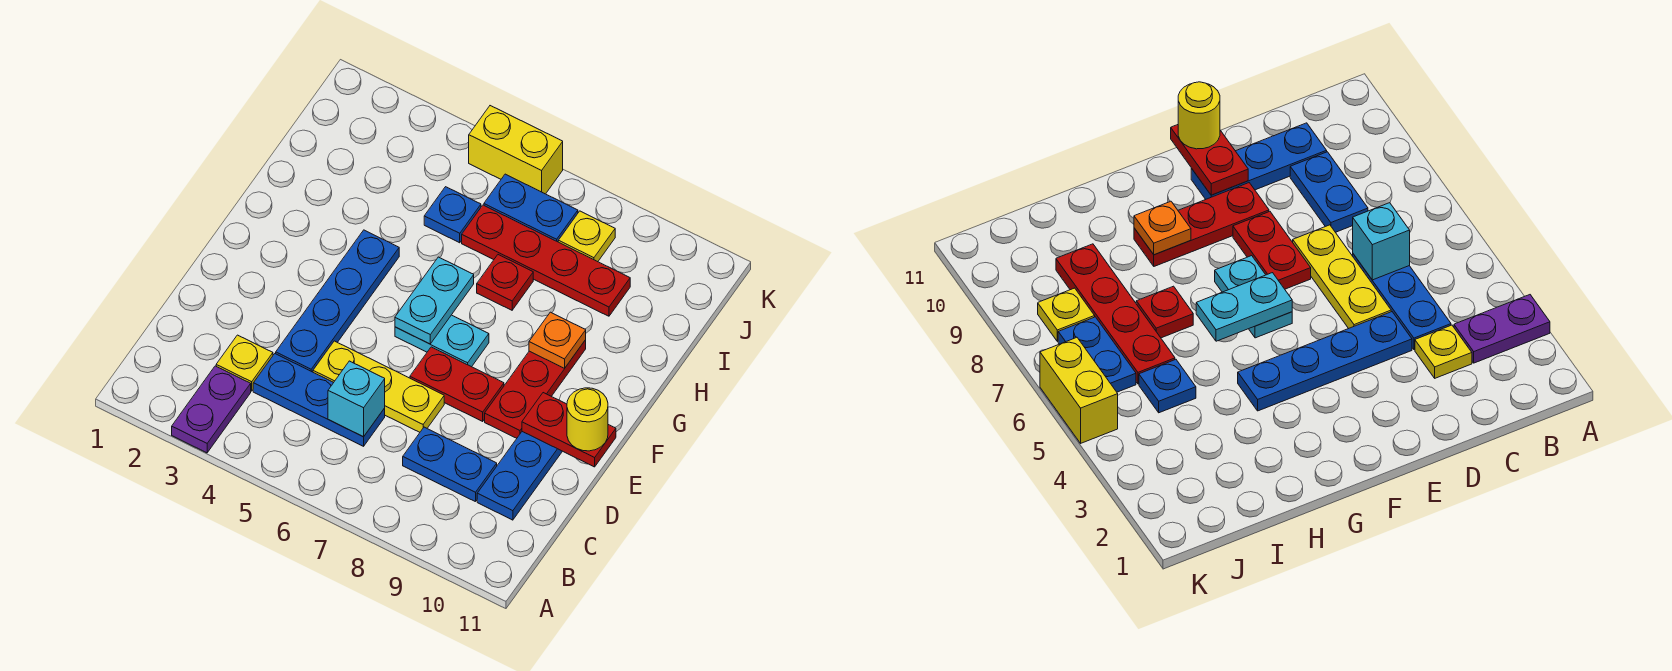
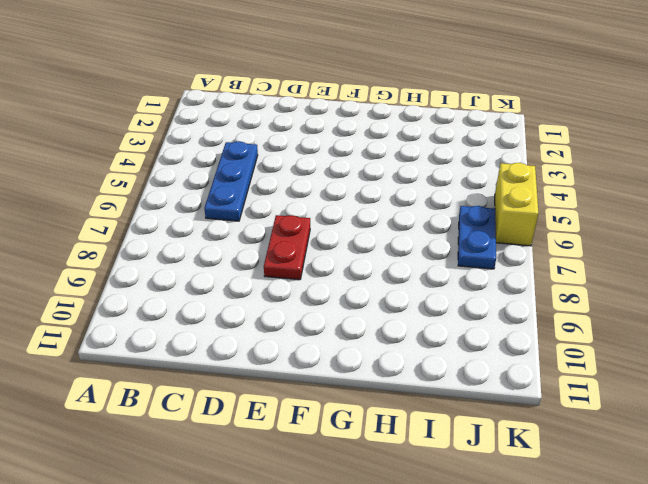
none -> purple plate A3:B3 level 1
none -> yellow plate C3 level 1
none -> blue plate C8:C9 level 1

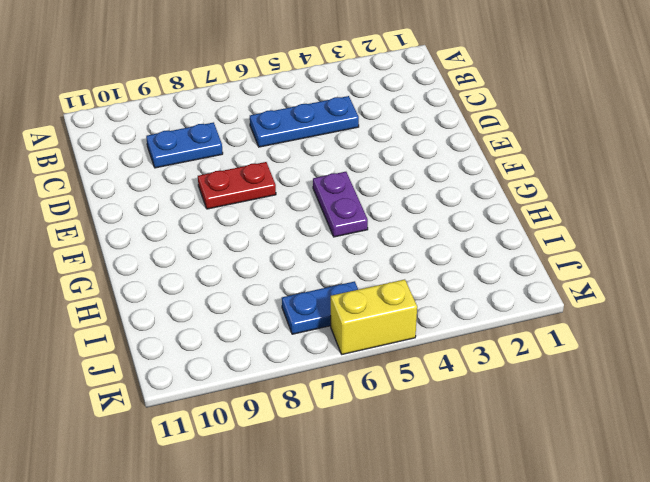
purple plate F5:G5 level 1 -> purple plate A3:B3 level 1
none -> yellow plate C3 level 1
none -> blue plate C10:E10 level 1
none -> blue plate D4:G4 level 1

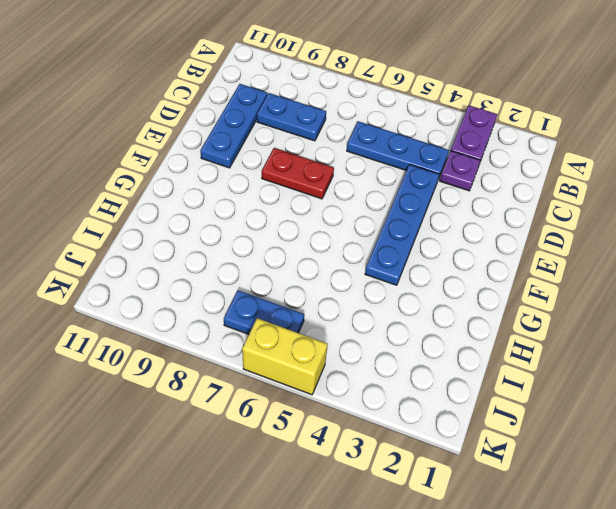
purple plate C3 level 1 -> yellow plate C3 level 1
none -> yellow plate D5:D7 level 1
none -> red plate E9:G9 level 1
none -> cyan plate F6:F7 level 1

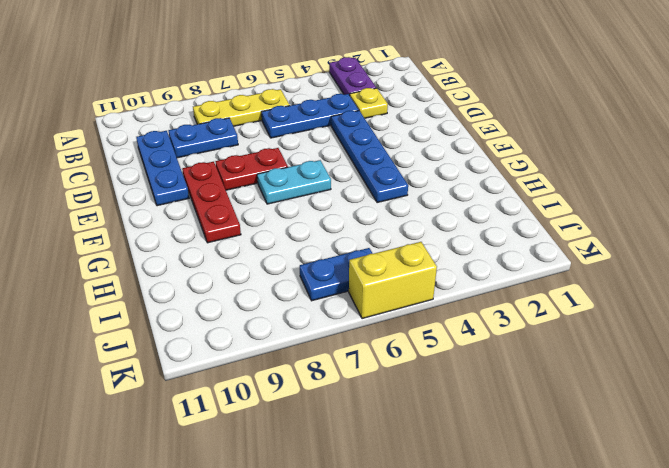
yellow plate B6:B8 level 1 -> yellow plate D5:D7 level 1
none -> red plate H7 level 1
none -> blue plate I5 level 1
none -> red plate I6:I9 level 1

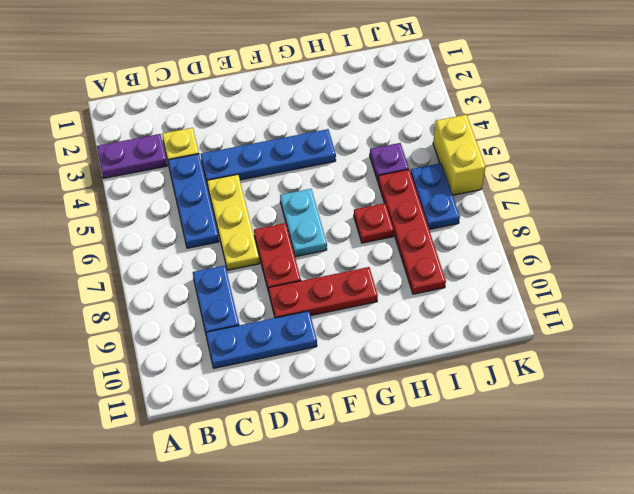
purple plate I5 level 1 -> blue plate I5 level 1
none -> yellow plate J8 level 1
none -> cyan brick C6 level 2
none -> red plate E10:E11 level 2

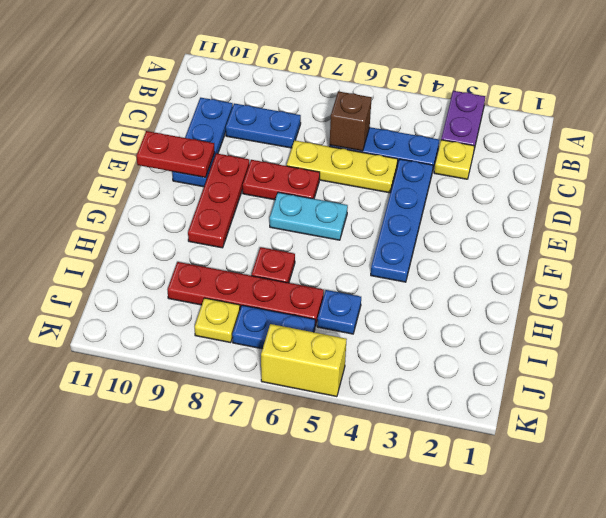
brown brick C6 level 2 -> cyan brick C6 level 2
none -> cyan plate F6:G6 level 2
none -> orange plate G9 level 2
none -> yellow round brick E11 level 3

